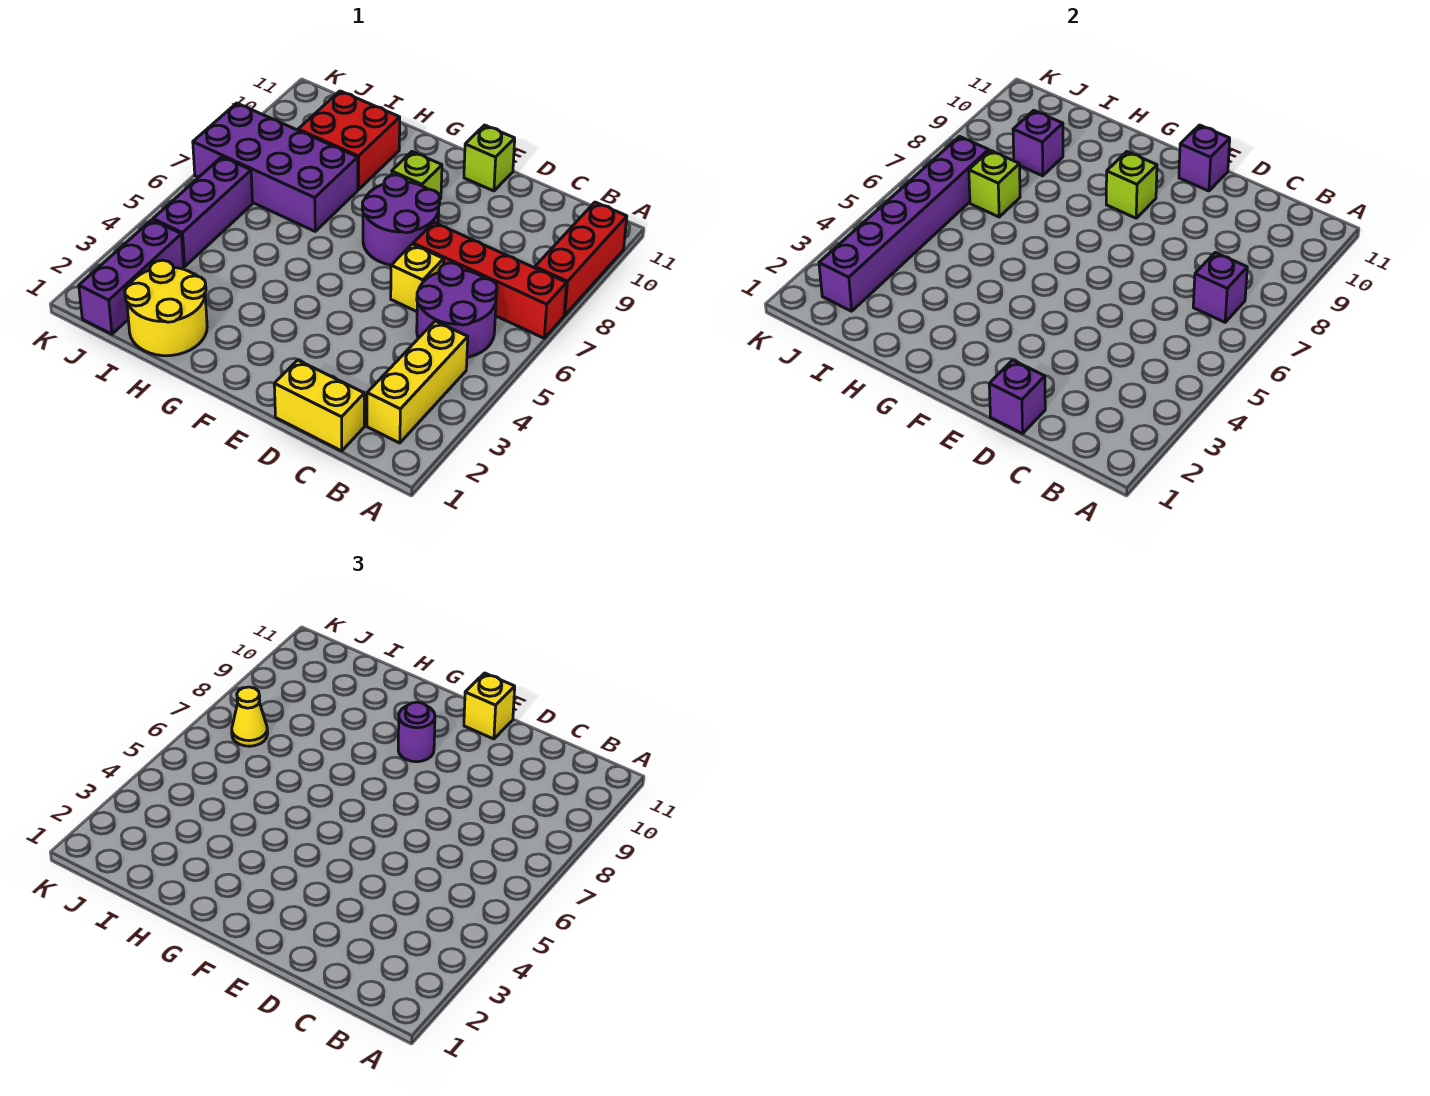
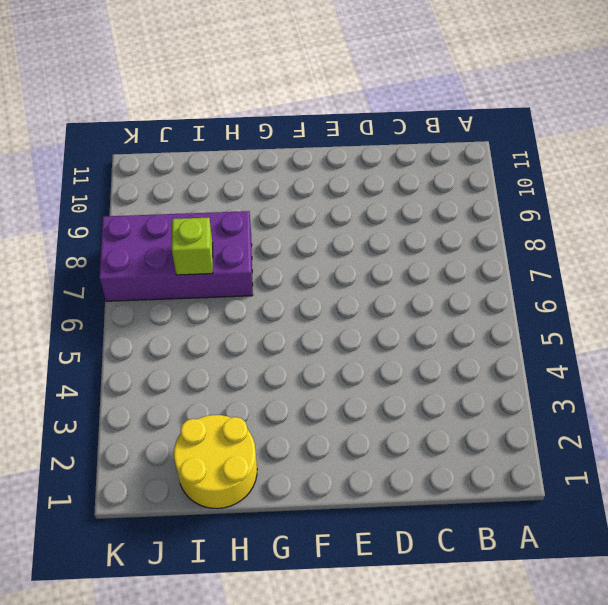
none -> red brick A7:D7 level 1
none -> red brick A8:A10 level 1
none -> yellow brick B2:B4 level 1

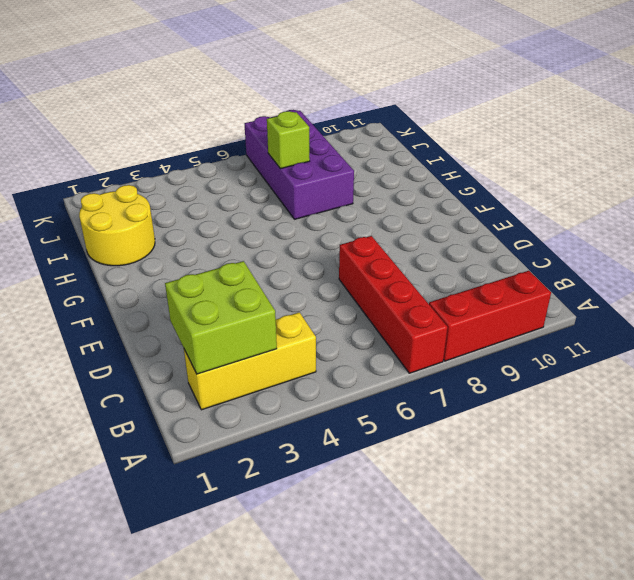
lime brick B2:C3 level 2 -> none
none -> purple round brick B5:C6 level 1
none -> yellow brick C1:D1 level 1
none -> yellow brick D6 level 1

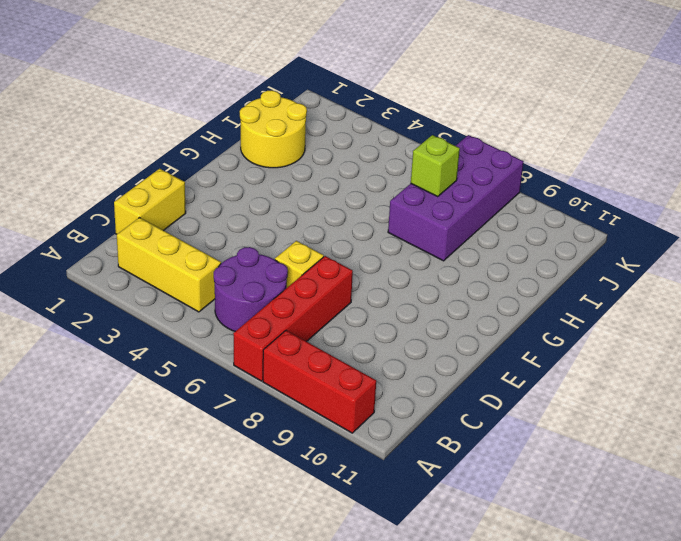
none -> purple round brick E7:F8 level 1
none -> lime brick E11 level 1
none -> lime brick F9 level 1

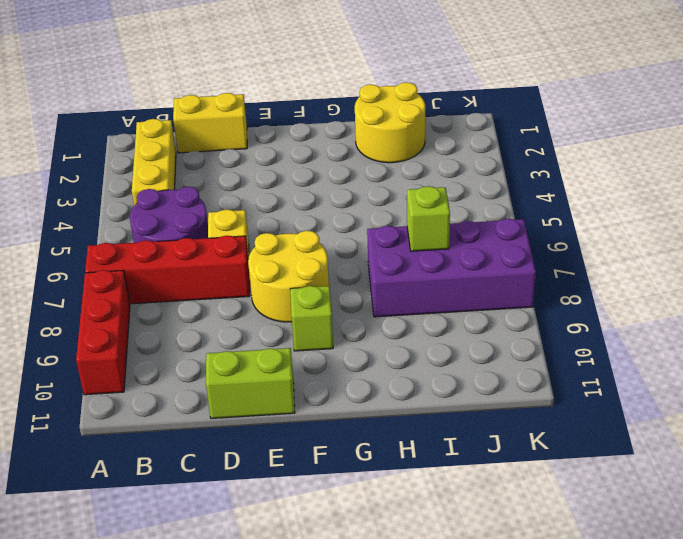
lime brick D11:E11 level 1 -> lime brick E11 level 1
yellow round brick E7:F8 level 1 -> purple round brick E7:F8 level 1
none -> red brick H9:I10 level 1
none -> purple brick J1:J3 level 1
none -> purple brick J4:J6 level 1

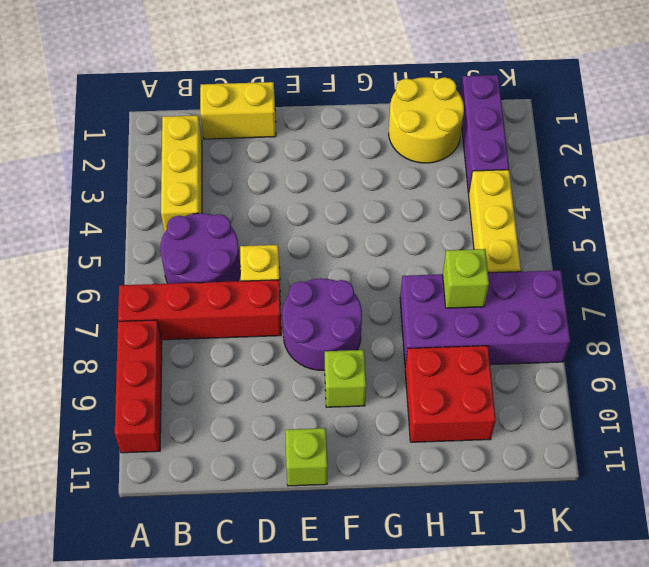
yellow brick J4:J6 level 1 -> purple brick J4:J6 level 1
none -> purple brick B7 level 2
none -> purple brick D1 level 2
none -> purple brick E11 level 2

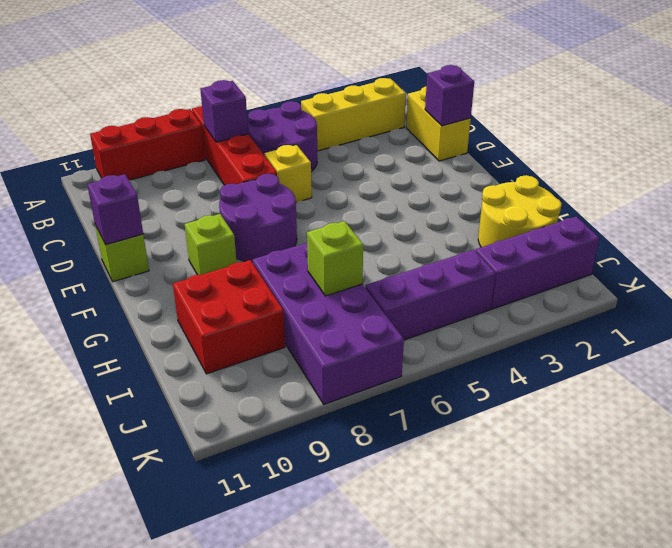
none -> lime brick F9 level 2
none -> purple brick I9 level 2
none -> purple brick J2:J7 level 2

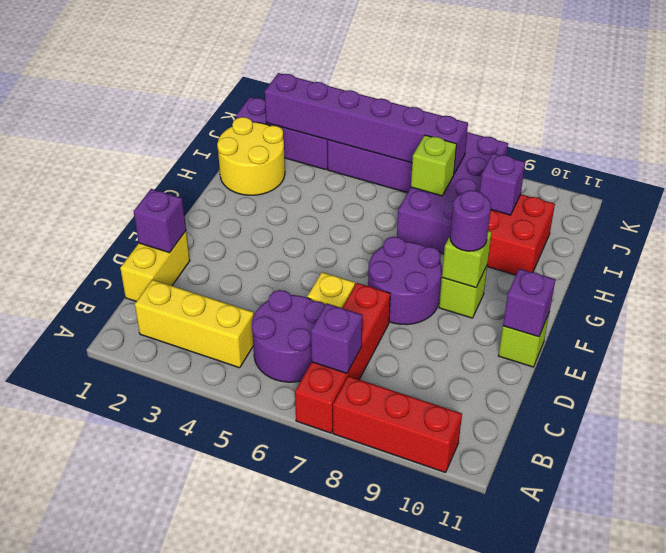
none -> yellow brick E11 level 3
none -> yellow cone J7 level 3

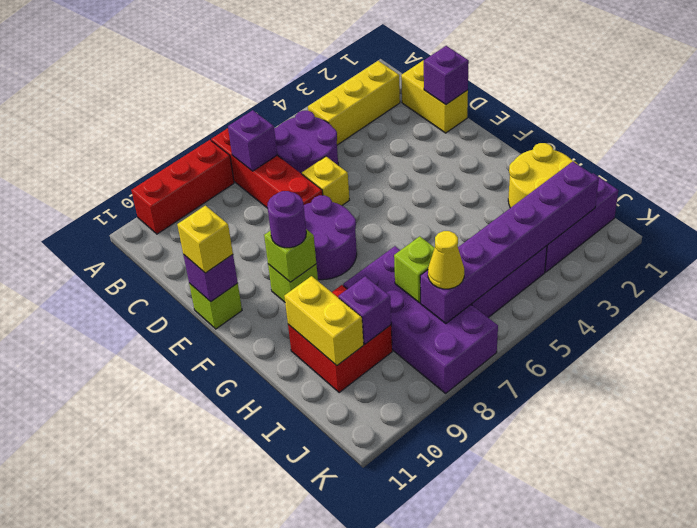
yellow brick H10:I10 level 2 -> none

